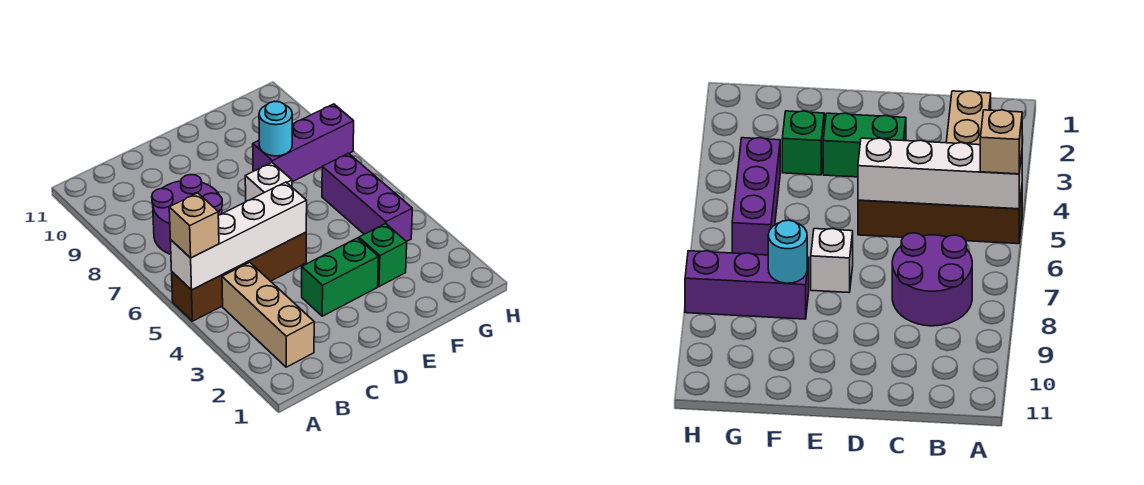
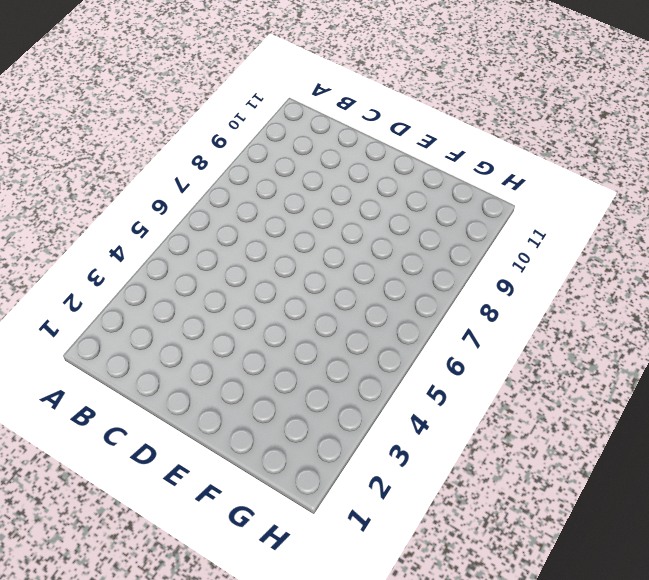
none -> brown brick A5:D5 level 1
none -> tan brick B2:B4 level 1

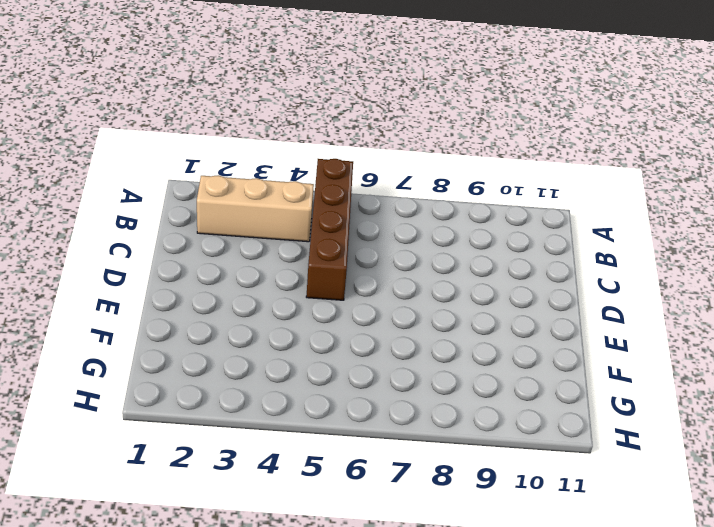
none -> purple round brick B7:C8 level 1
none -> green brick D3:E3 level 1

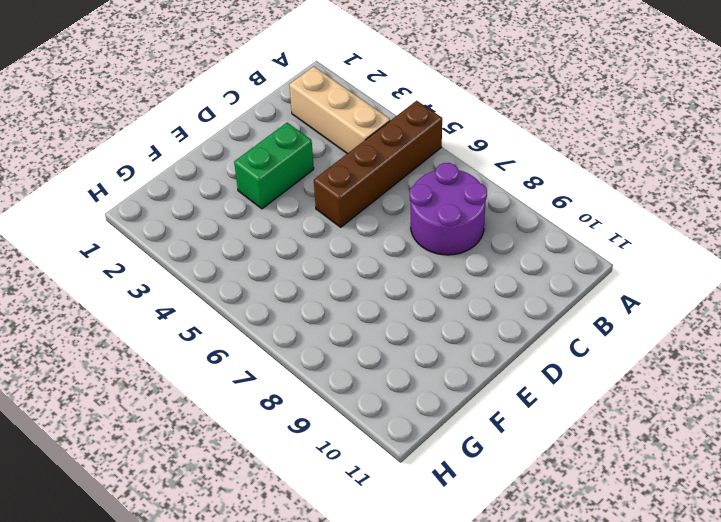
none -> white brick E7 level 1
none -> green brick F3 level 1

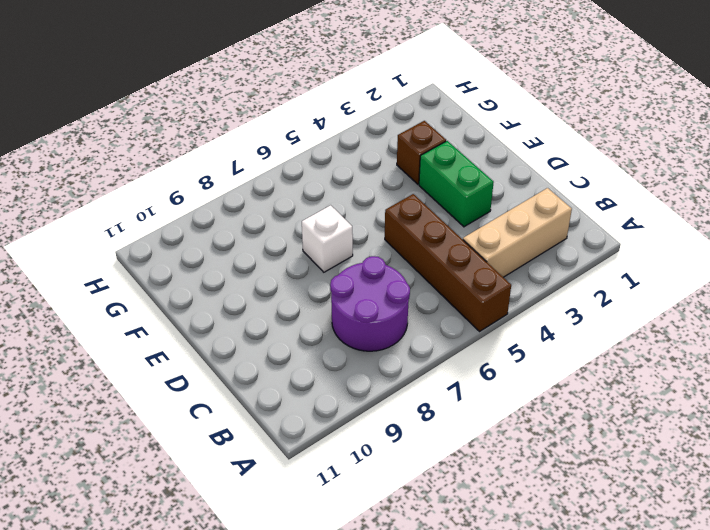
brown brick F3 level 1 -> green brick F3 level 1
none -> purple brick F8:H8 level 1
none -> purple brick G4:G6 level 1

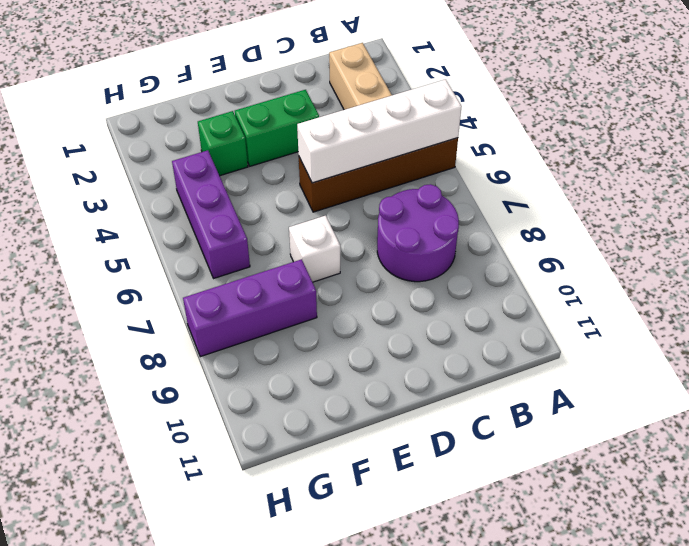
none -> cyan round brick F8 level 2
none -> tan brick A5 level 3

